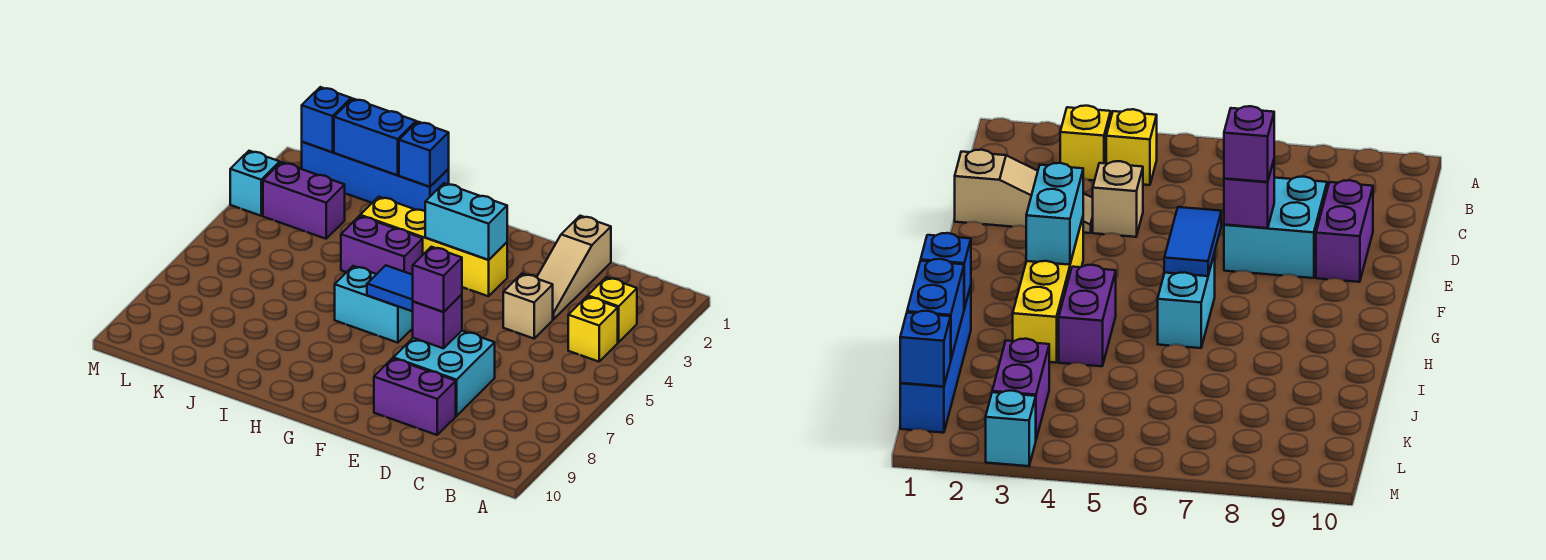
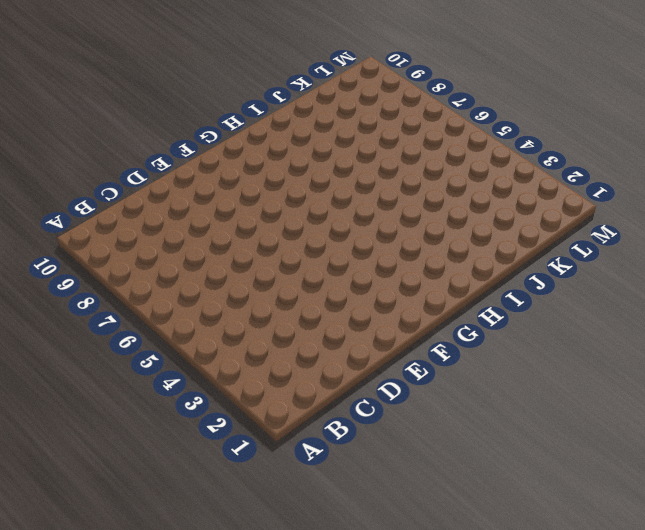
none -> yellow brick B3 level 1
none -> yellow brick B4 level 1
none -> tan slope D1:D3 level 1 top 1

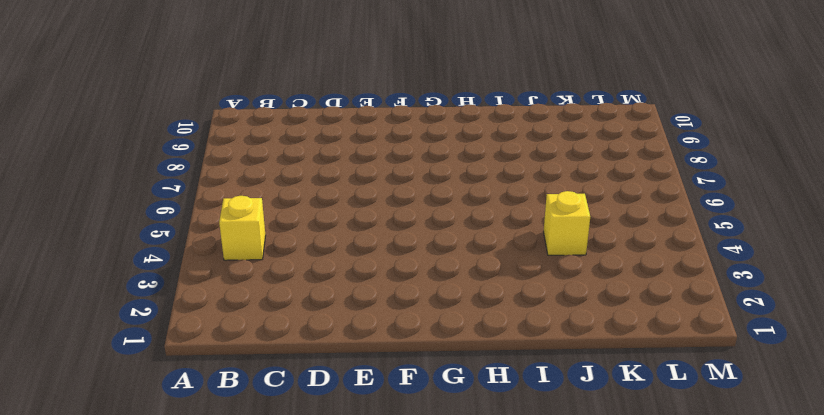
yellow brick J4 level 1 -> yellow brick B3 level 1
none -> tan slope D1:D3 level 1 top 1
none -> tan brick D4 level 1
none -> cyan brick D7:E8 level 1

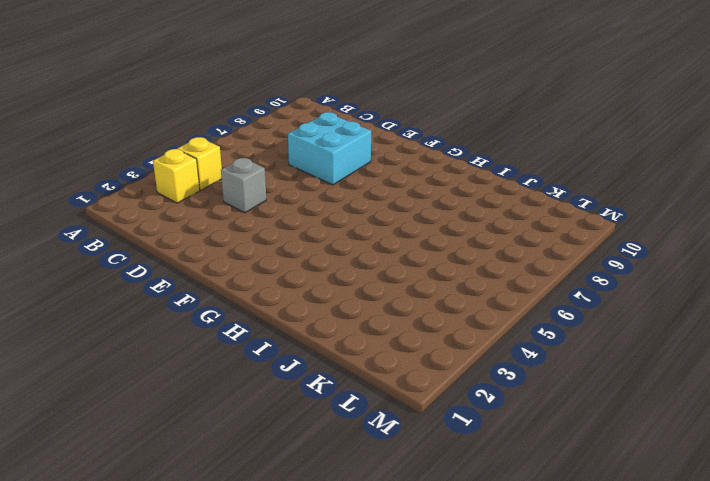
grey brick D4 level 1 -> tan brick D4 level 1
none -> tan slope D1:D3 level 1 top 1
none -> purple brick D9:E9 level 1
none -> yellow brick F3:I3 level 1

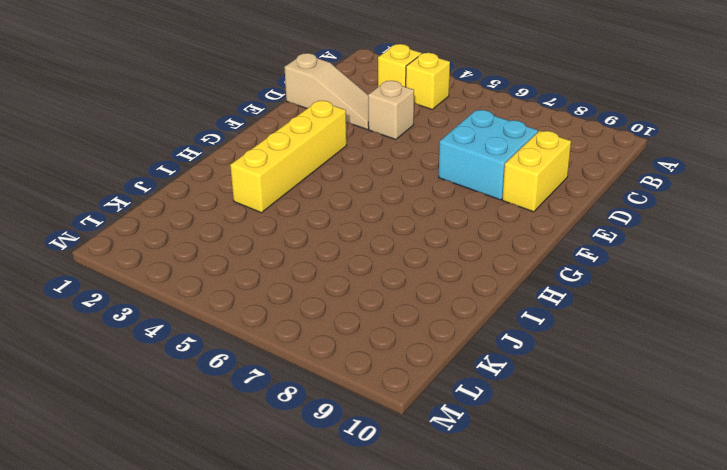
yellow brick D9:E9 level 1 -> purple brick D9:E9 level 1
none -> cyan brick G6:H6 level 1
none -> purple brick H4:I4 level 1
none -> blue brick I1:L1 level 1

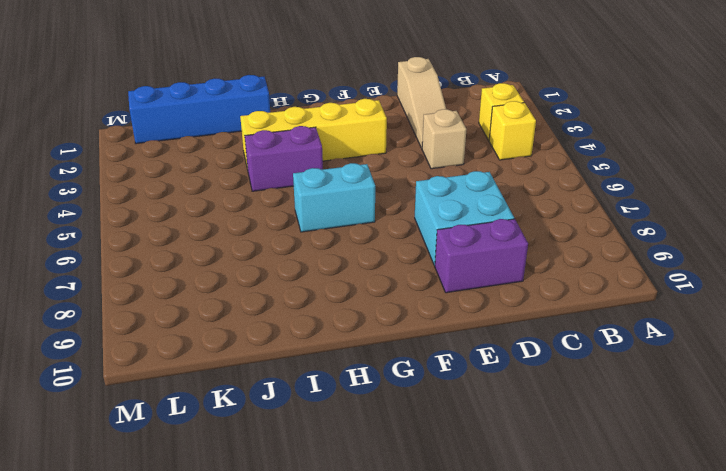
none -> purple brick K3:L3 level 1
none -> cyan brick M3 level 1
none -> purple brick E7 level 2

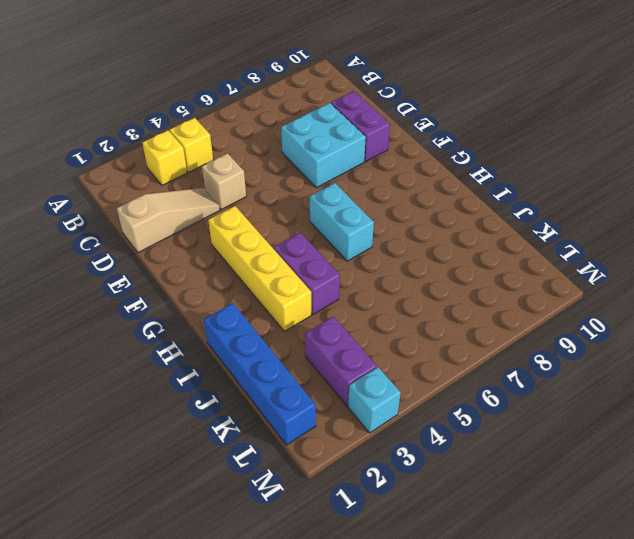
none -> purple brick E7 level 2
none -> cyan brick F3:G3 level 2
none -> blue tile F6:G6 level 2

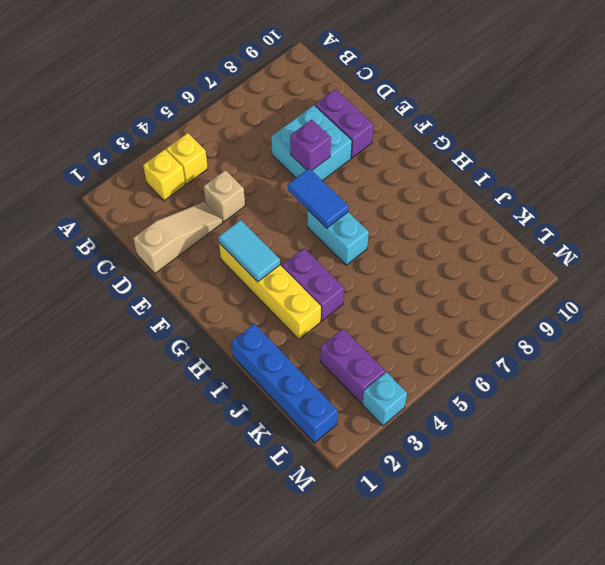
cyan tile F3:G3 level 2 -> cyan brick F3:G3 level 2
none -> blue brick I1 level 2
none -> blue brick J1:K1 level 2
none -> blue brick L1 level 2

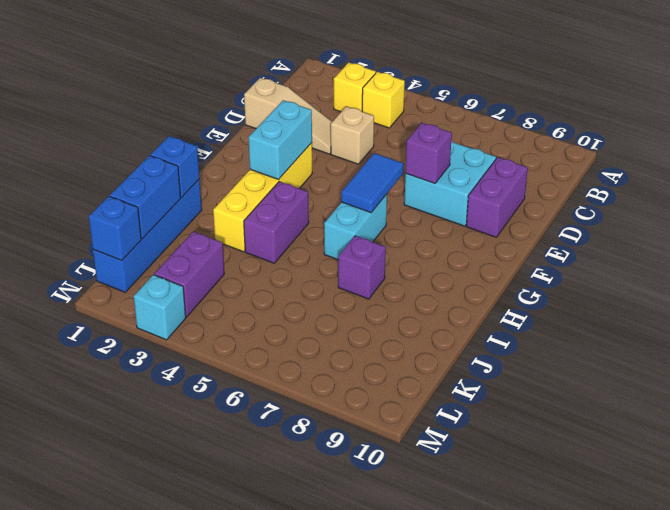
purple brick I7 level 1 -> purple brick E7 level 3

